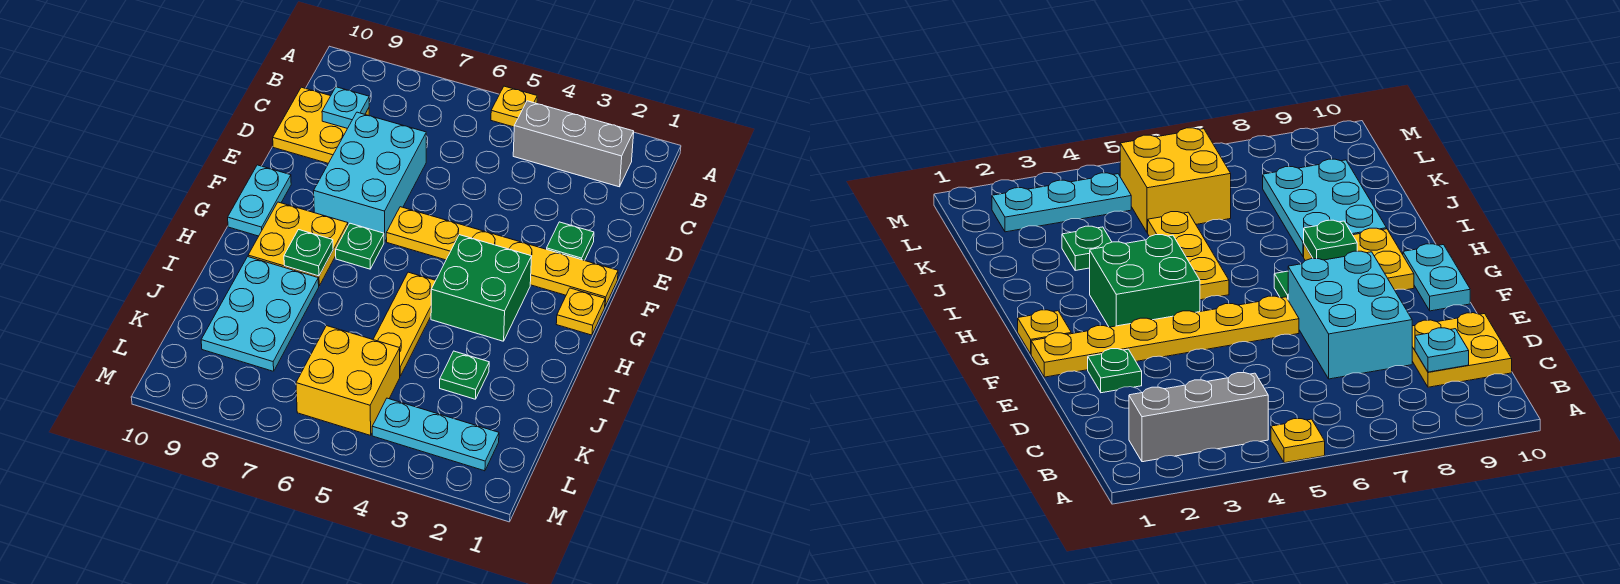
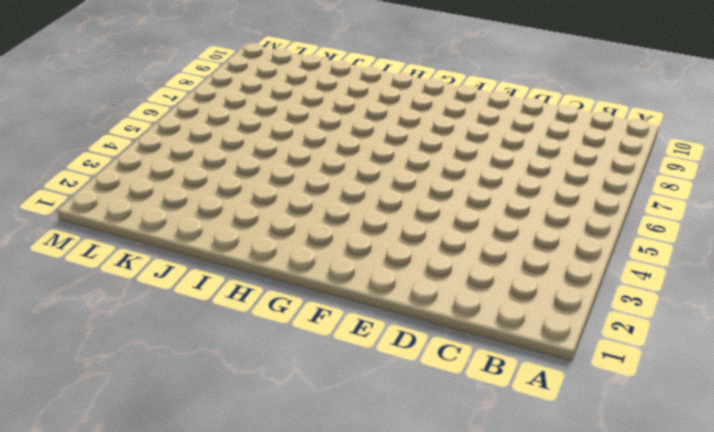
none -> yellow plate A5 level 1
none -> grey brick B2:B4 level 1
none -> yellow plate C9:D10 level 1

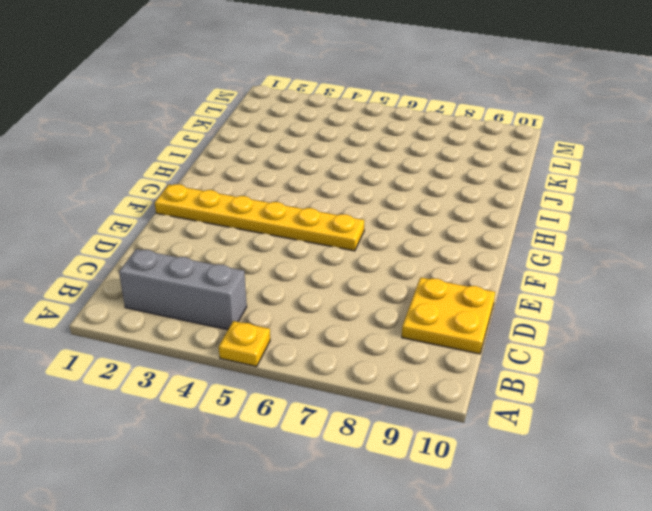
none -> cyan brick D7:F8 level 1
none -> green plate E2 level 1
none -> cyan plate F10:G10 level 1

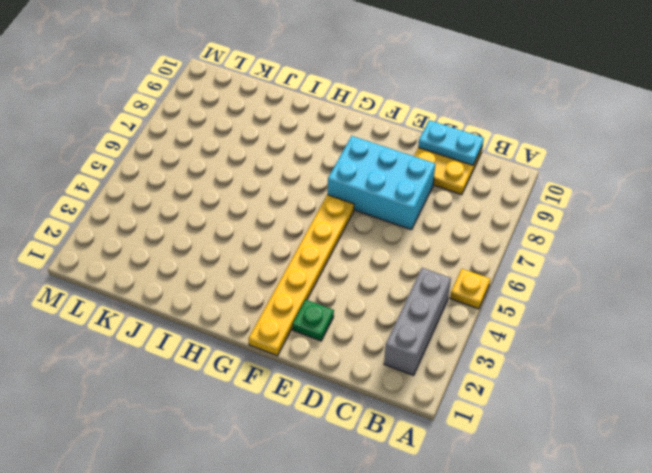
cyan plate C10:D10 level 2 -> cyan plate F10:G10 level 1
none -> yellow plate G1 level 1
none -> green brick G3:H4 level 1
none -> green plate G7 level 1

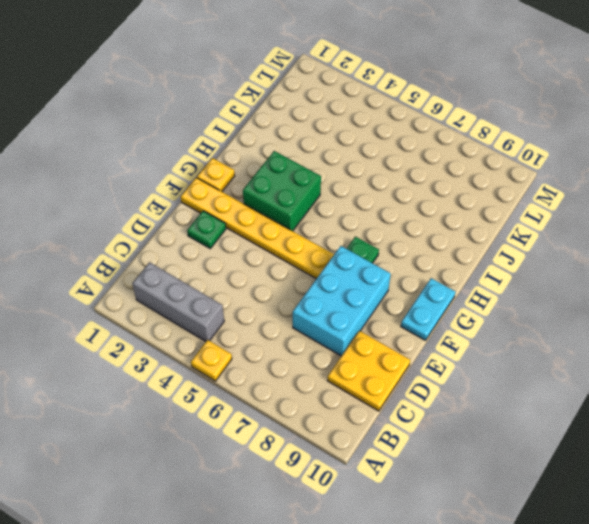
none -> yellow plate G8:H9 level 1
none -> yellow plate H5:J5 level 1
none -> cyan plate I8:K9 level 1

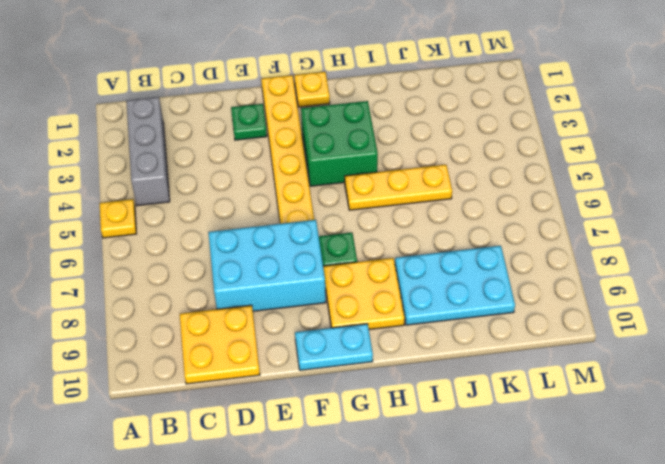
none -> green plate J3 level 1
none -> yellow brick K5:L6 level 1
none -> cyan plate L2:L4 level 1

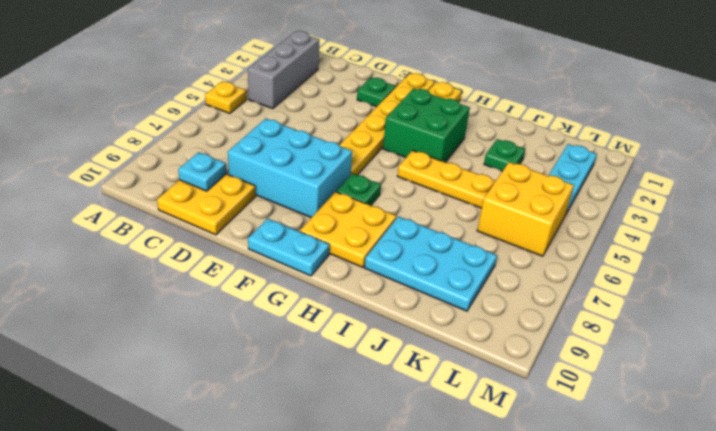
none -> green plate H8 level 2

